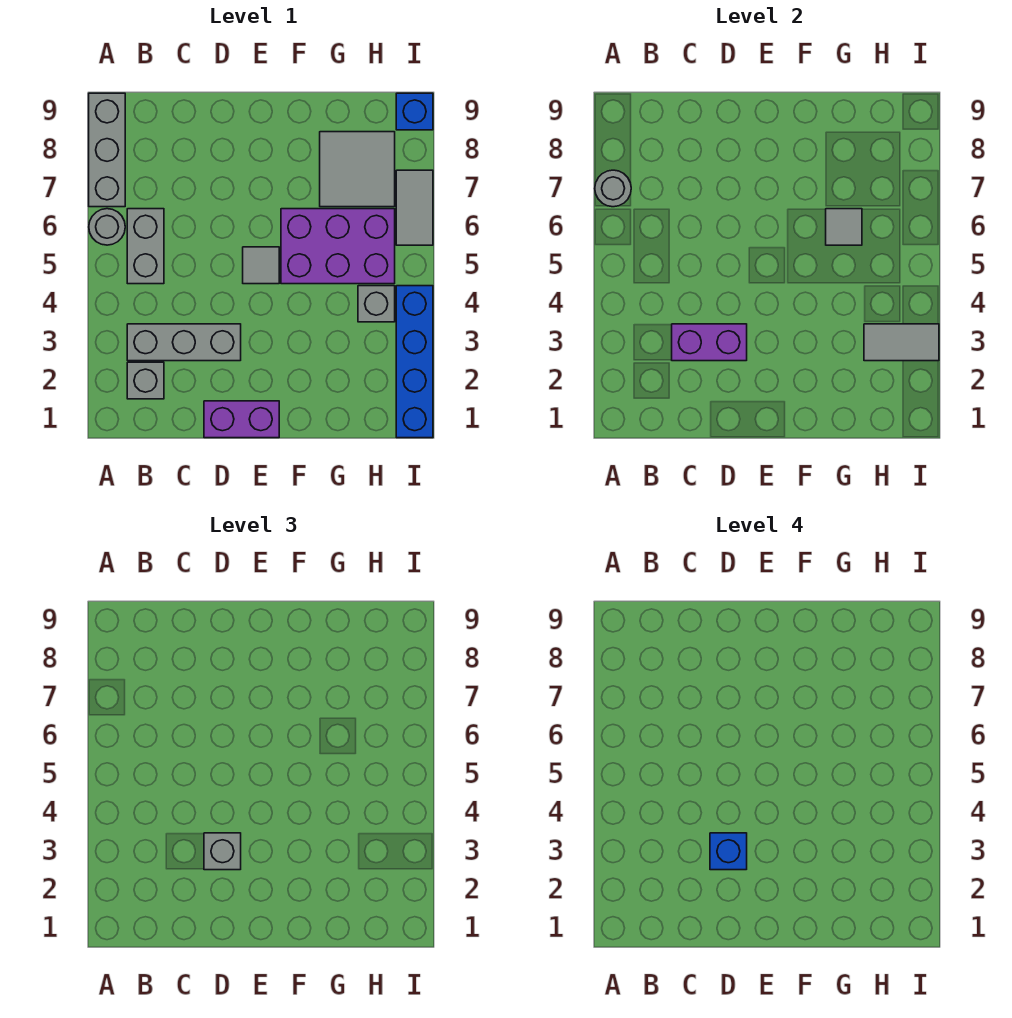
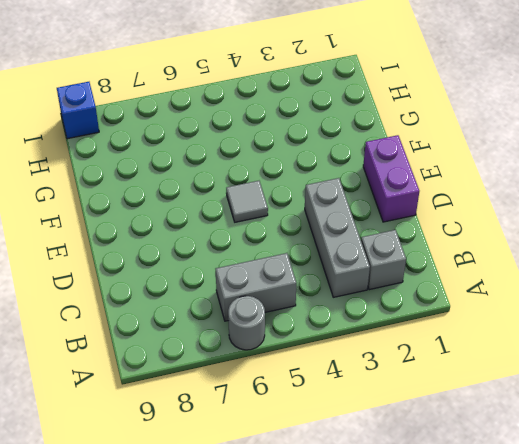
none -> grey brick A7:A9 level 1
none -> purple brick F5:H6 level 1
none -> grey tile G7:H8 level 1

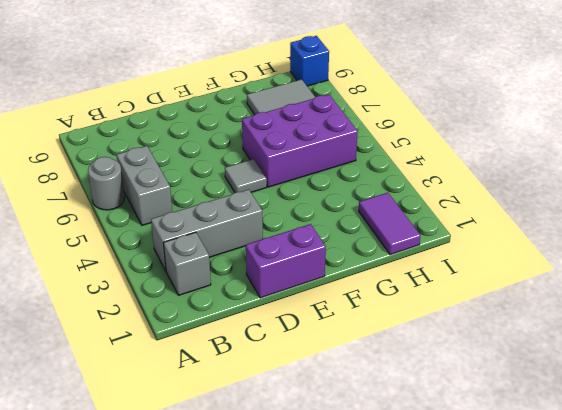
purple tile H1:H2 level 1 -> none
none -> grey brick A7:A9 level 1
none -> grey brick H4 level 1
none -> blue brick I1:I4 level 1

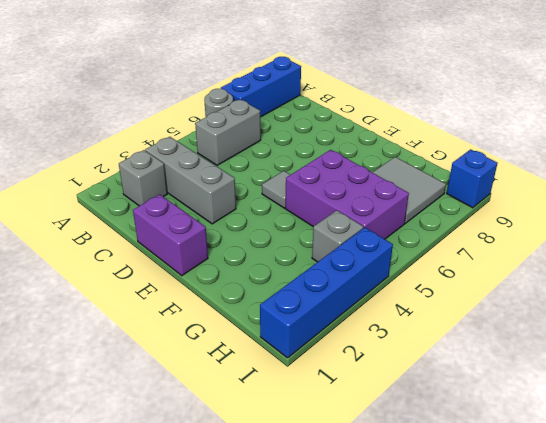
blue brick A7:A9 level 1 -> grey brick A7:A9 level 1
none -> grey tile I6:I7 level 1
none -> grey round brick A7 level 2
none -> purple brick C3:D3 level 2

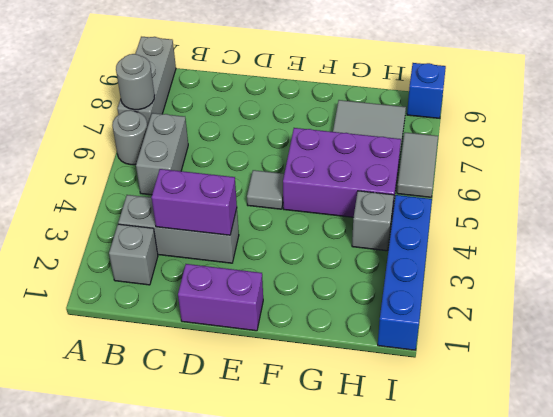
none -> grey tile G6 level 2
none -> grey tile H3:I3 level 2
none -> grey brick D3 level 3

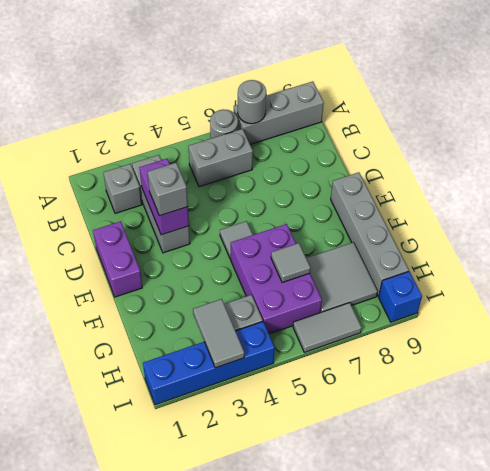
grey brick E9:H9 level 1 -> none
none -> blue brick D3 level 4

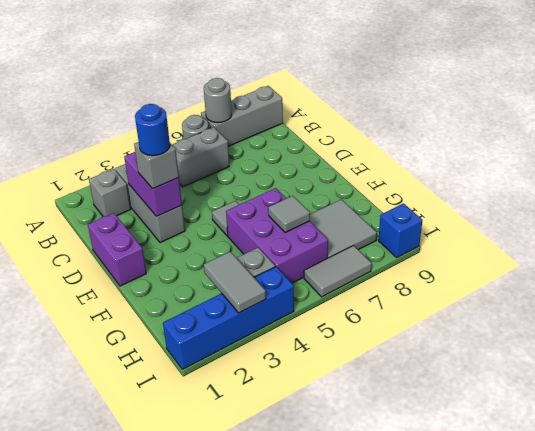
blue round brick D3 level 4 -> blue brick D3 level 4

